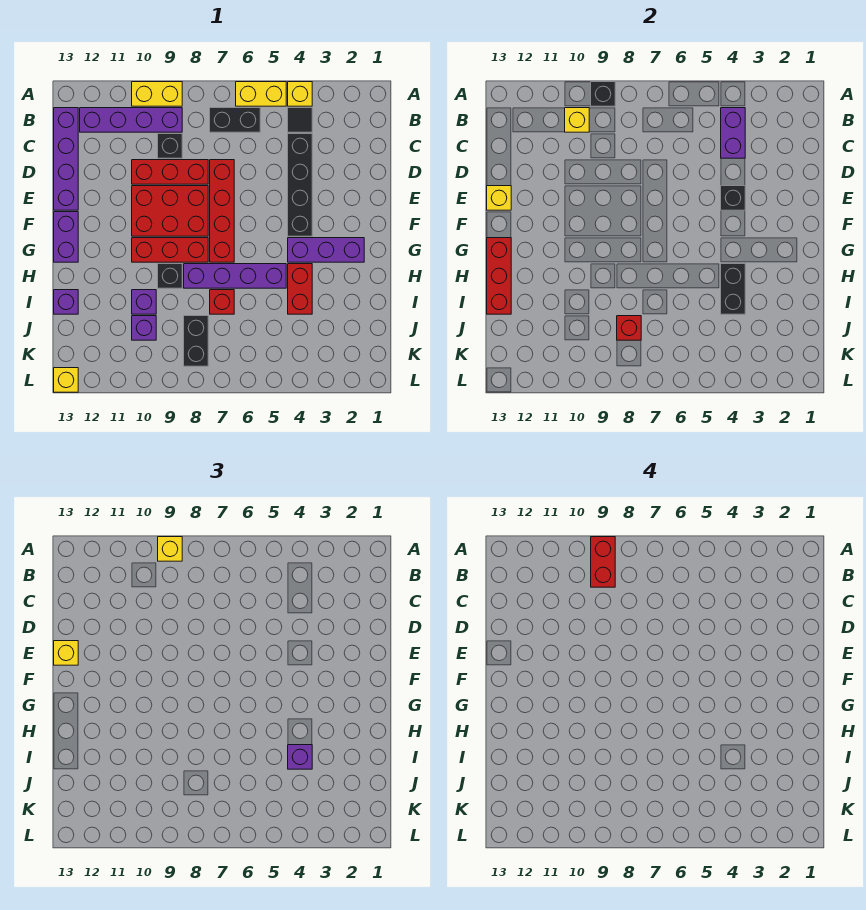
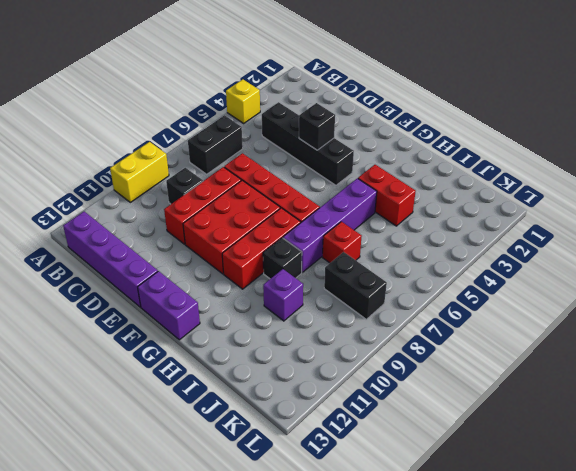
none -> yellow brick A5:A6 level 1
none -> black tile B4 level 1
none -> purple brick B9:B12 level 1
none -> purple brick G2:G4 level 1

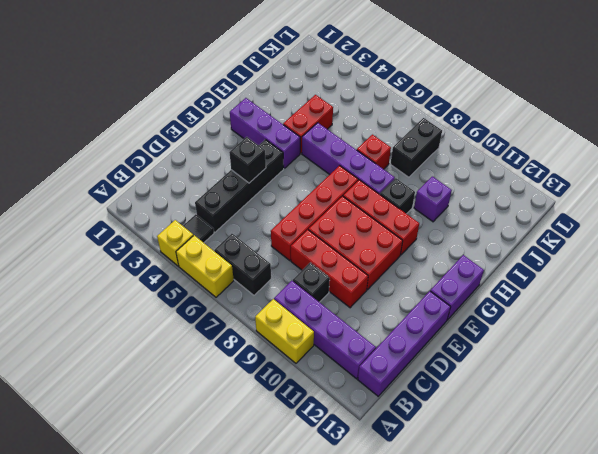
none -> purple brick I13 level 1
none -> purple brick J10 level 1
none -> yellow brick L13 level 1
none -> black brick A9 level 2

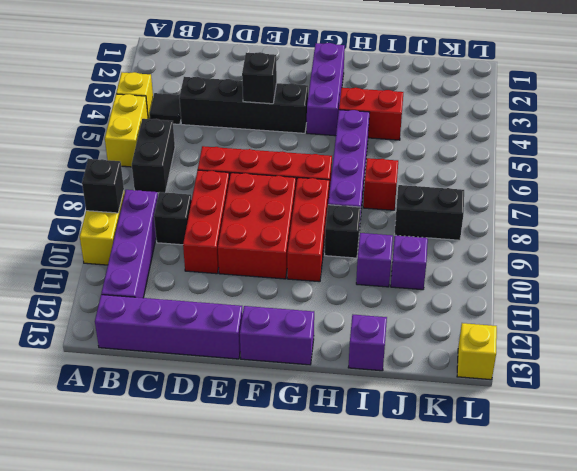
none -> purple brick B4:C4 level 2
none -> yellow brick B10 level 2
none -> yellow brick E13 level 2
none -> red brick G13:I13 level 2

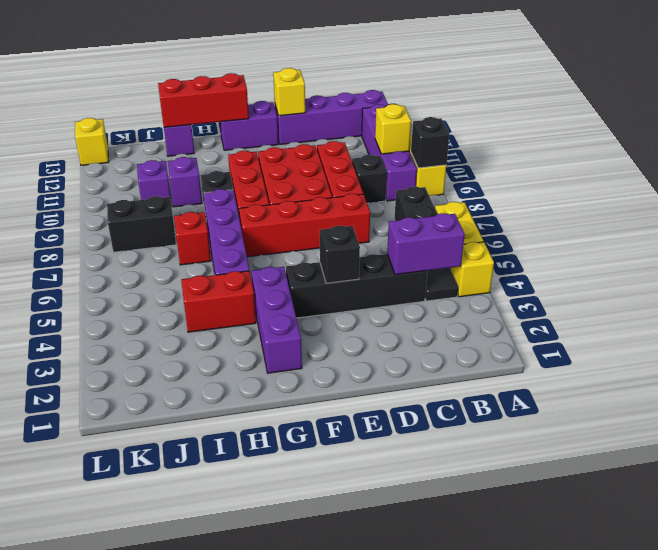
none -> black brick H4:I4 level 2
none -> red brick J8 level 2
none -> yellow brick A9 level 3
none -> yellow brick E13 level 3

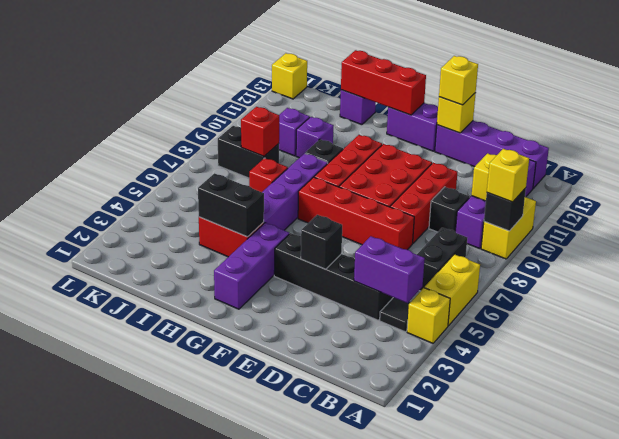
none -> purple brick I4 level 3
none -> red brick A9:B9 level 4

